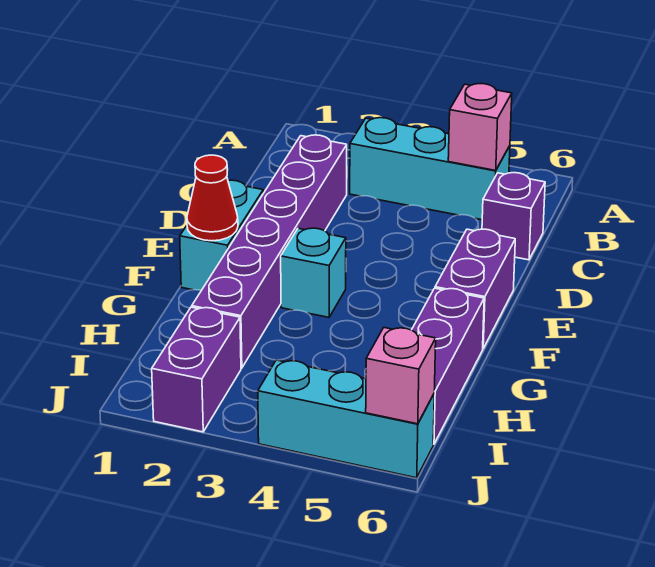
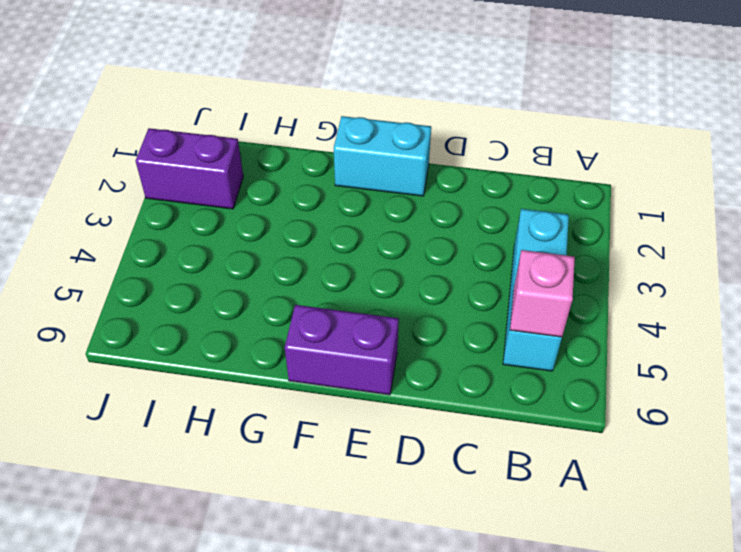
none -> purple brick C2:H2 level 1
none -> purple brick C6 level 1
none -> cyan brick F3 level 1

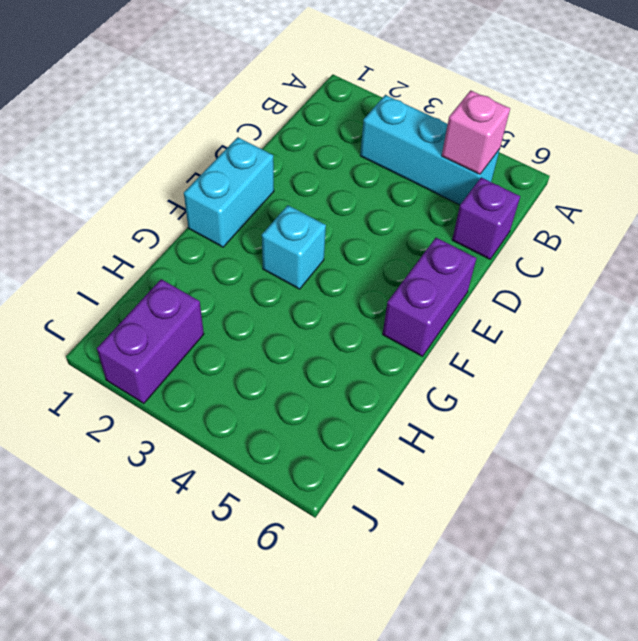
none -> purple brick C2:H2 level 1
none -> purple brick G6:I6 level 1
none -> cyan brick J4:J6 level 1

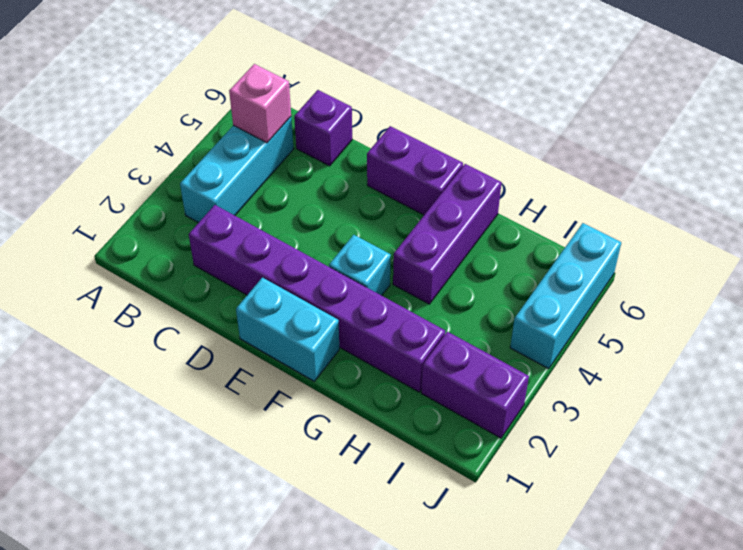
purple brick G4:G6 level 1 -> purple brick G6:I6 level 1
none -> red cone F1 level 2
none -> pink brick J6 level 2

